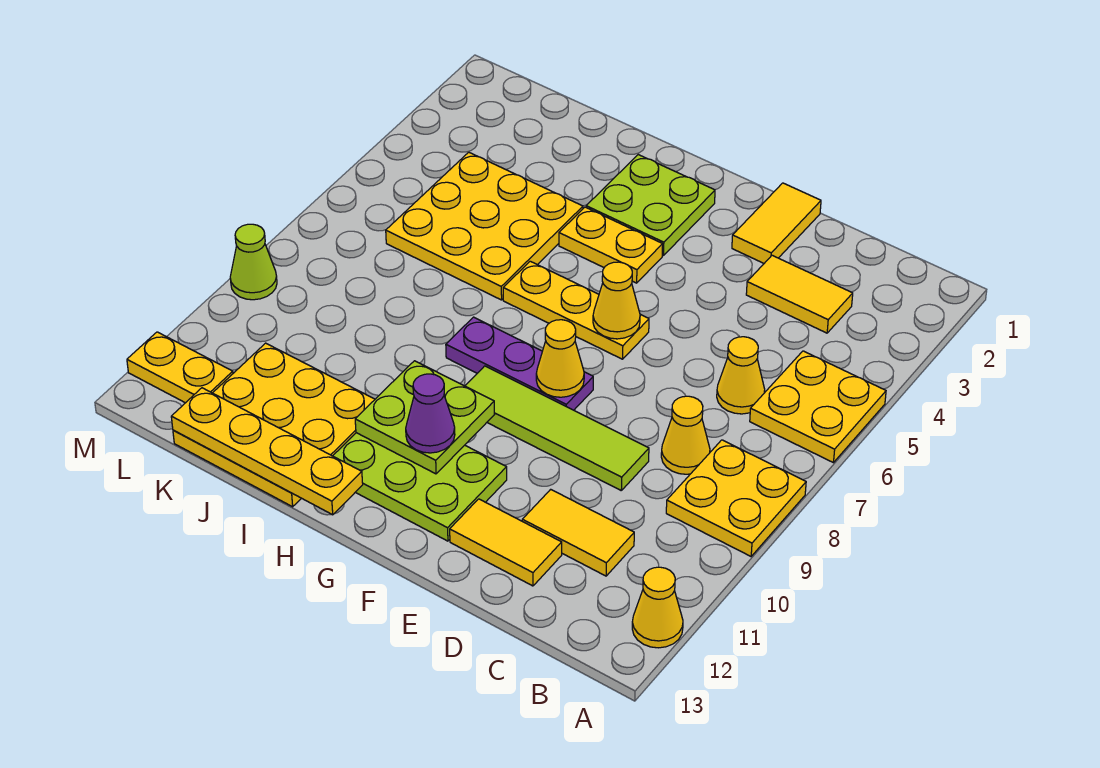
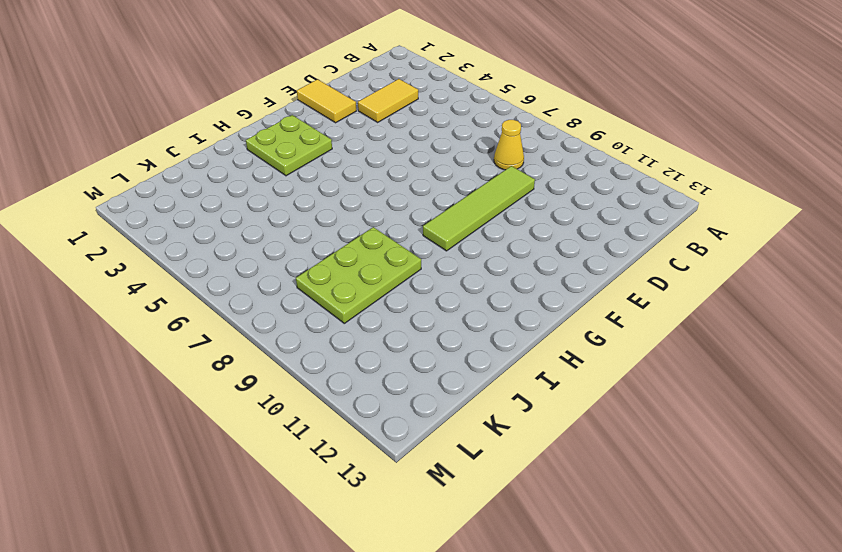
lime plate I8:K9 level 1 -> lime plate F11:H12 level 1
none -> yellow plate A5:B6 level 1
none -> yellow plate A8:B9 level 1
none -> yellow cone A12 level 1

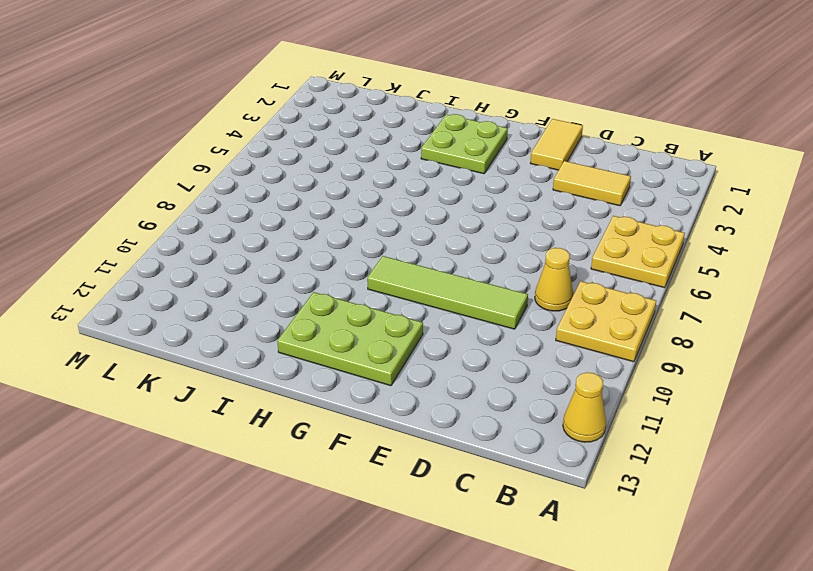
none -> yellow cone C6 level 1
none -> yellow tile C11:D11 level 1
none -> yellow tile D12:E12 level 1

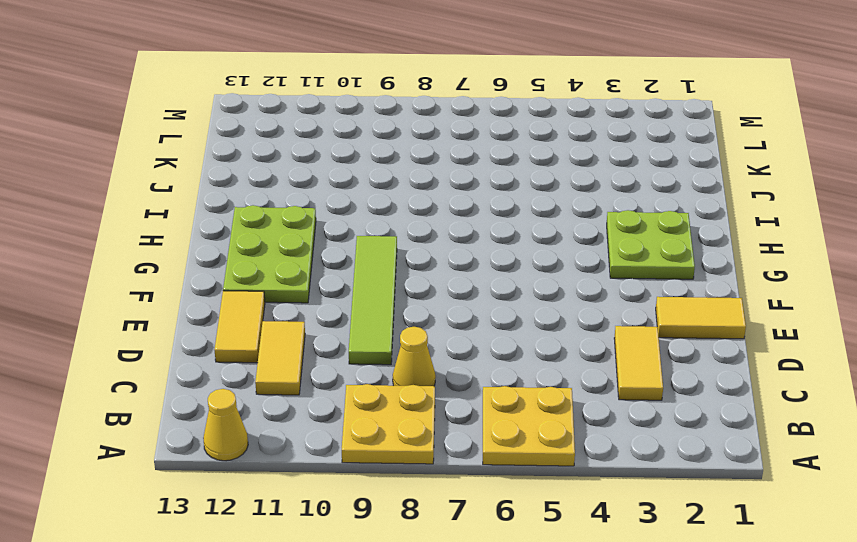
none -> yellow cone C6 level 1
none -> yellow plate F6:H6 level 1
none -> purple plate F8:H8 level 1

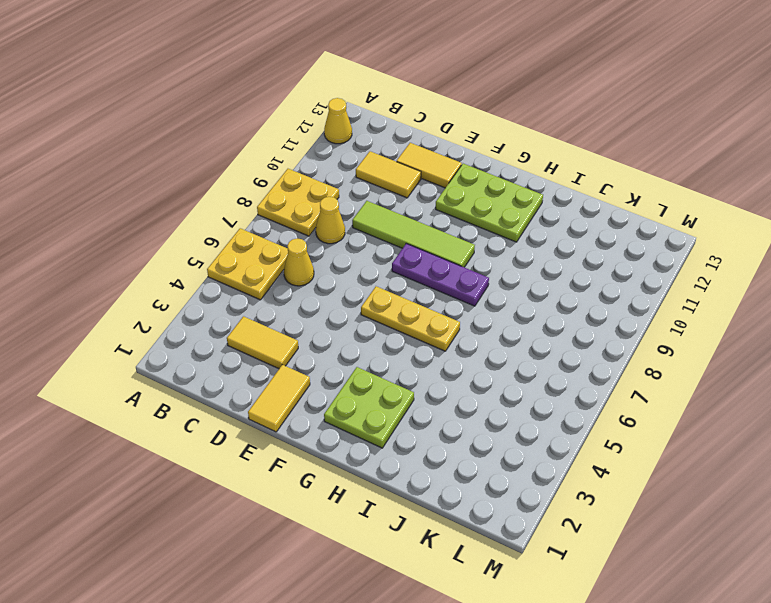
none -> yellow plate G4:H4 level 1
none -> yellow plate I4:K6 level 1
none -> yellow plate I11:K13 level 1

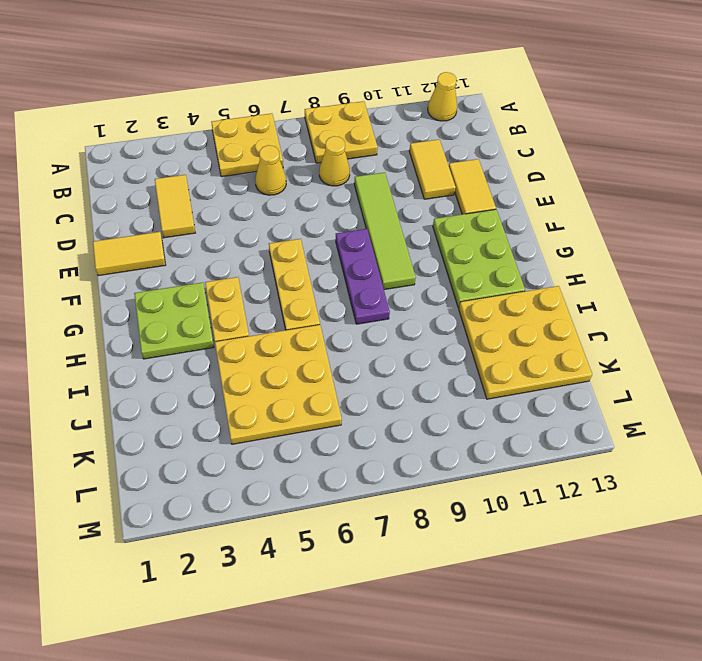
none -> yellow plate L12:M12 level 1
none -> lime cone M9 level 1
none -> yellow cone F6 level 2

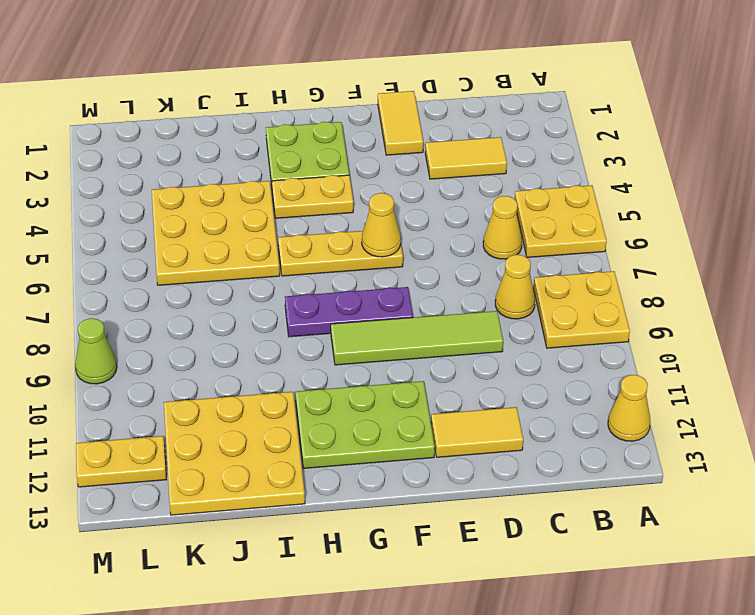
none -> yellow tile C11:D11 level 1
none -> yellow cone F8 level 2
none -> lime plate G10:H11 level 2

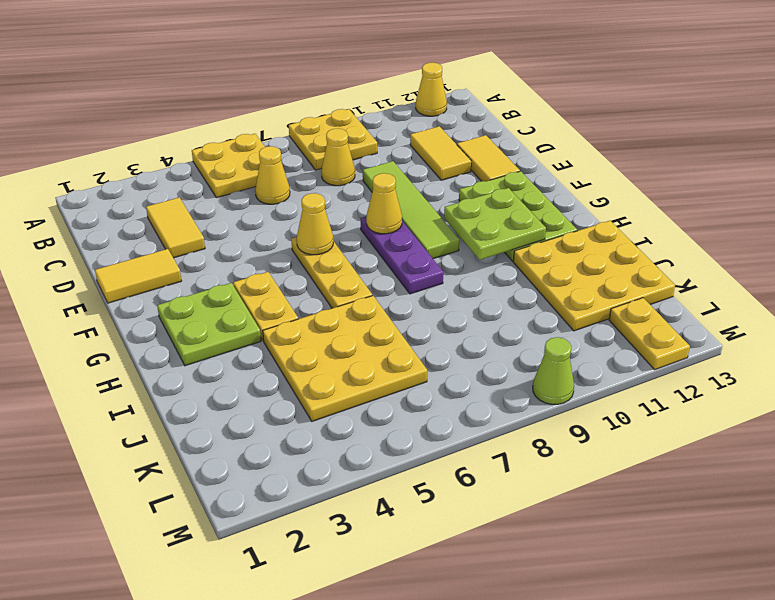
none -> yellow plate H13:K13 level 2
none -> purple cone G11 level 3

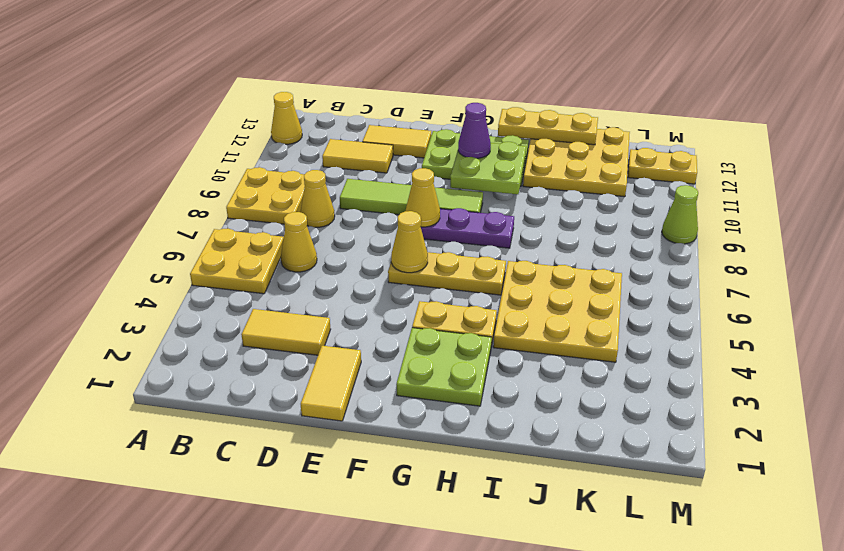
yellow plate H13:J13 level 2 -> yellow plate H13:K13 level 2

